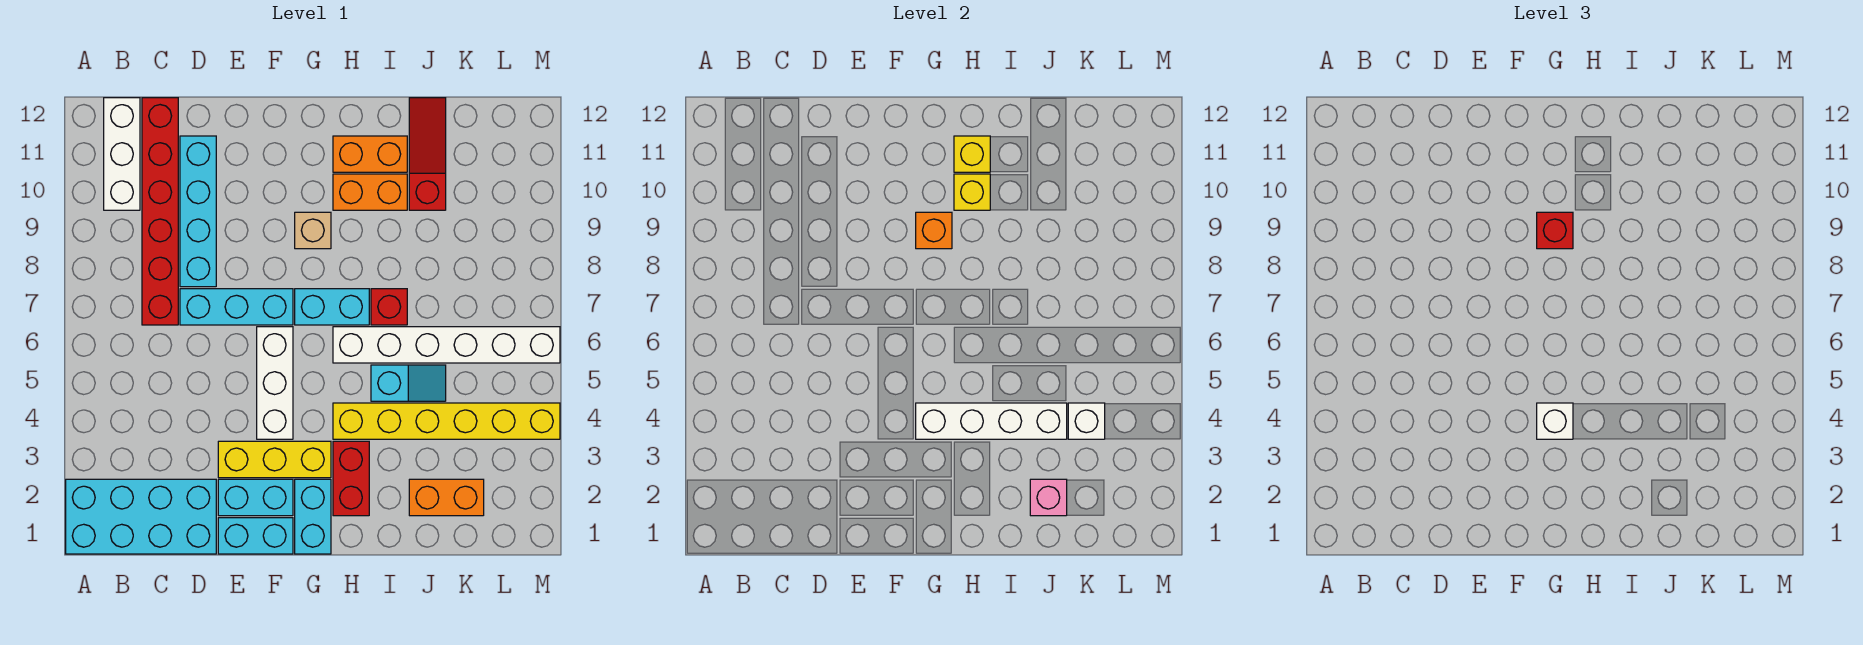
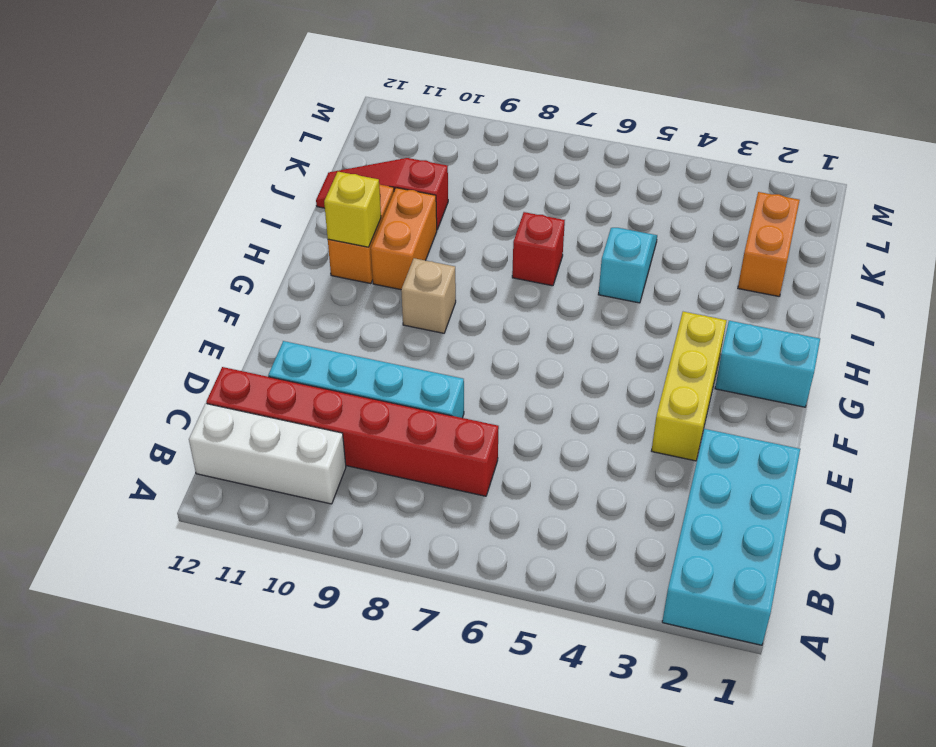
none -> cyan brick D7:F7 level 1
none -> cyan brick E1:F1 level 1
none -> cyan brick E2:F2 level 1

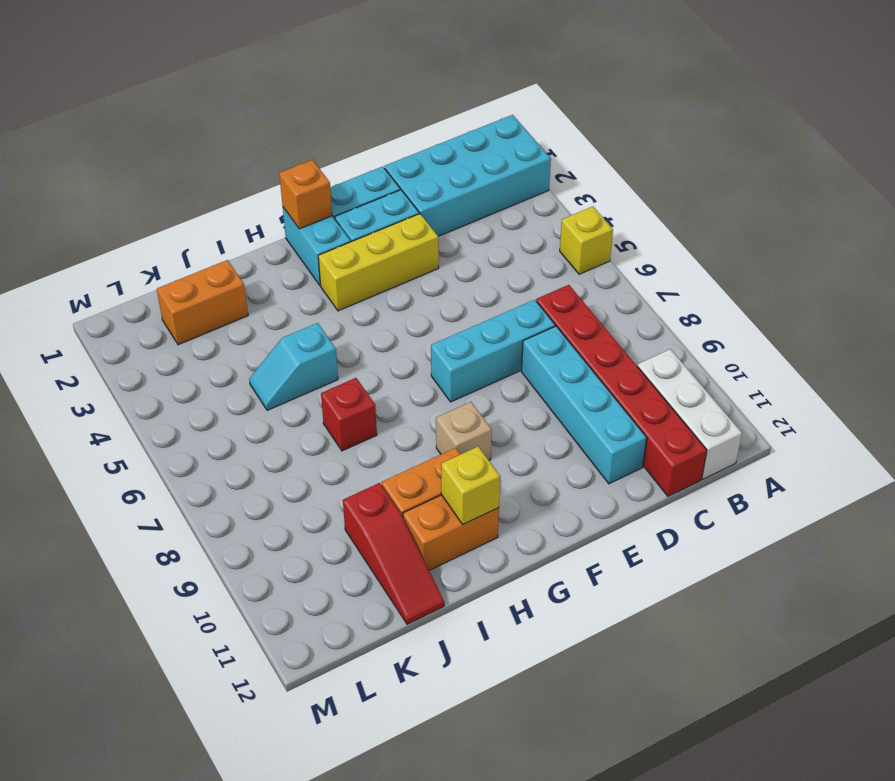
yellow brick A5 level 1 -> yellow brick H10 level 2
orange brick G1 level 2 -> orange brick G9 level 2
none -> white brick F4:F6 level 1
none -> cyan brick G7:H7 level 1
none -> red brick H2:H3 level 1

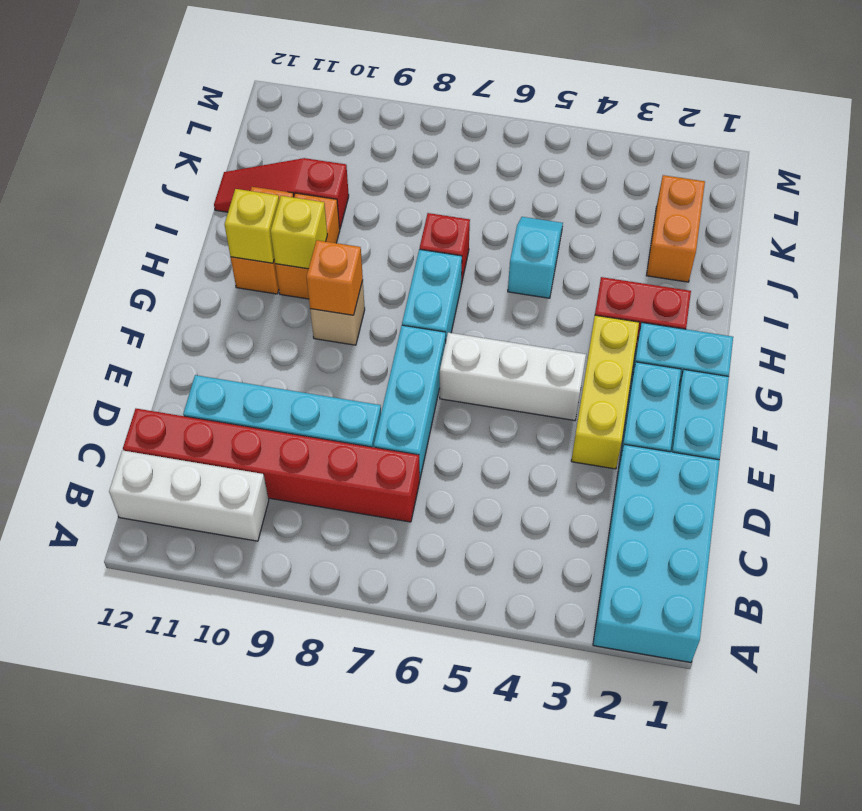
none -> yellow brick H4:M4 level 1
none -> white brick H6:M6 level 1
none -> white brick G4:J4 level 2

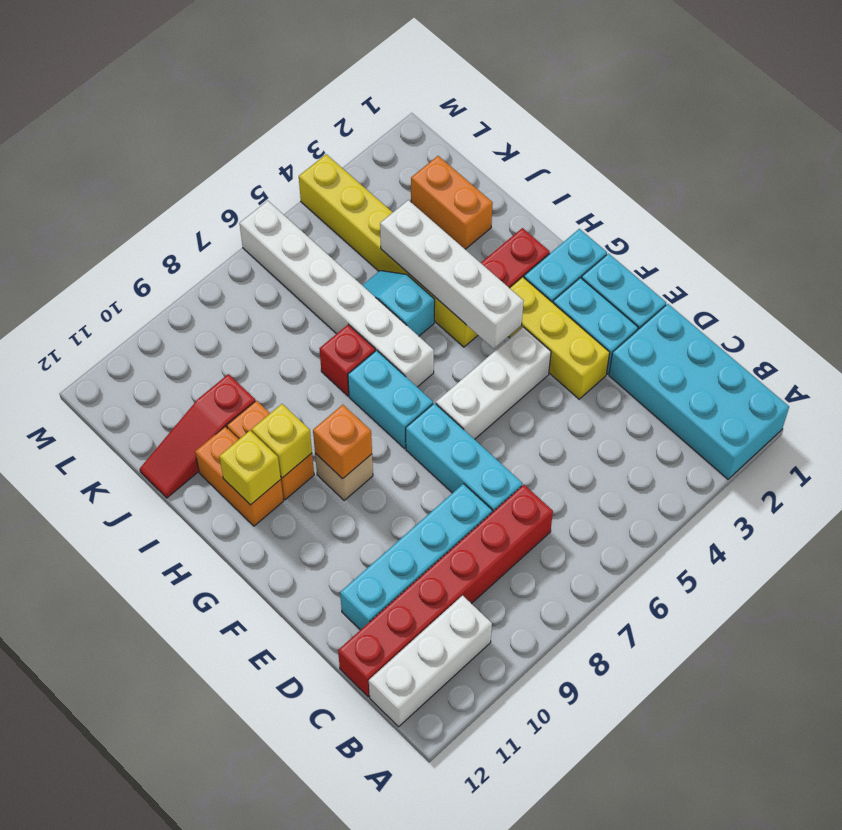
none -> pink brick J2 level 2
none -> white brick K4 level 2
none -> white brick G4 level 3

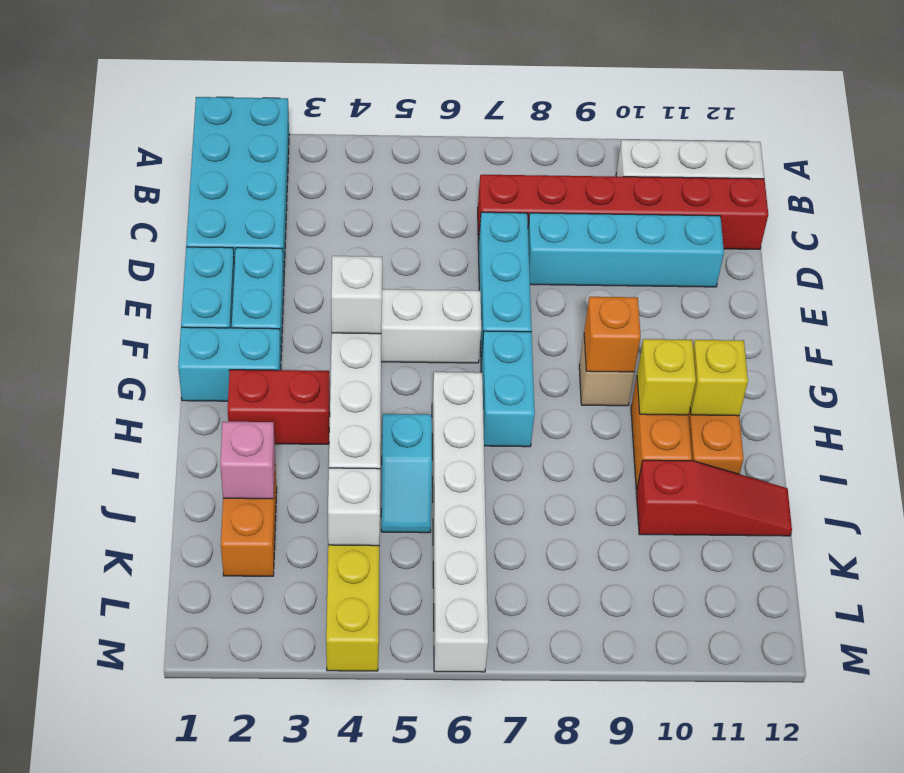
none -> yellow brick E3:G3 level 1
none -> red brick I7 level 1
none -> red brick G9 level 3

